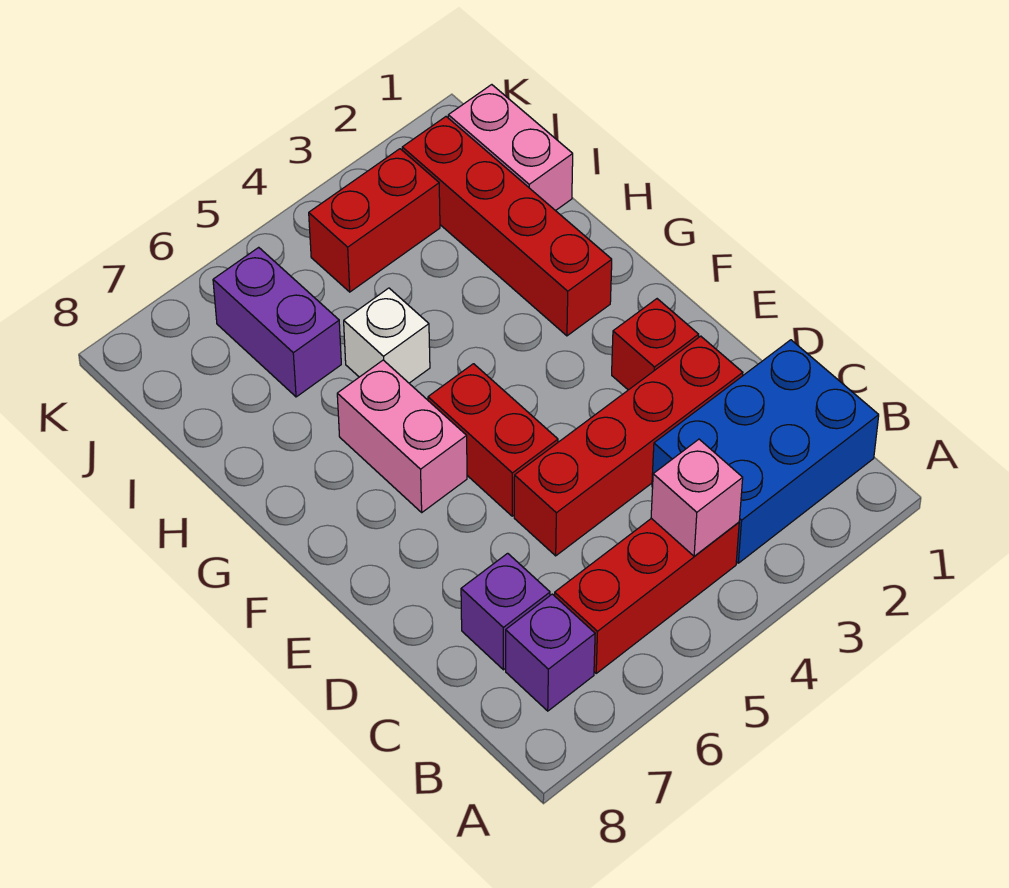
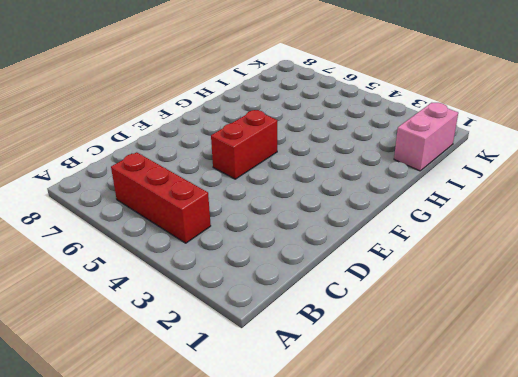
none -> blue brick B1:C3 level 1
none -> purple brick B7 level 1
none -> purple brick C7 level 1

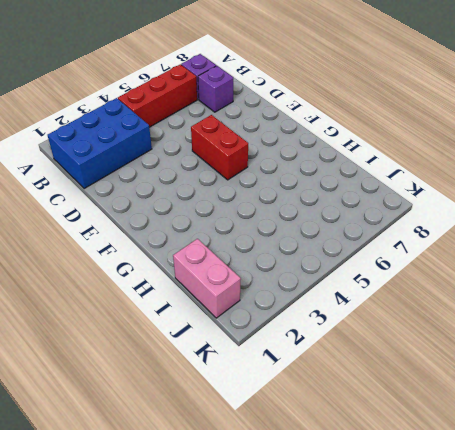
none -> red brick D2:D5 level 1
none -> red brick E2 level 1
none -> pink brick F6:G6 level 1

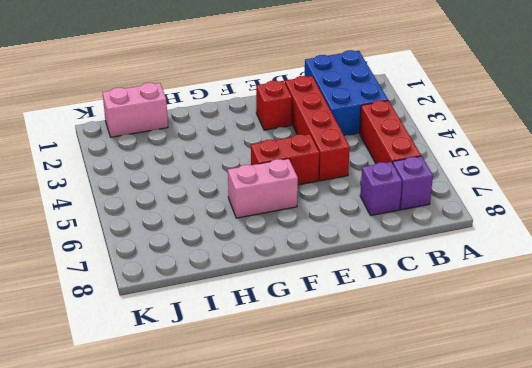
none -> red brick G2:J2 level 1
none -> white brick H5 level 1
none -> purple brick I6:J6 level 1

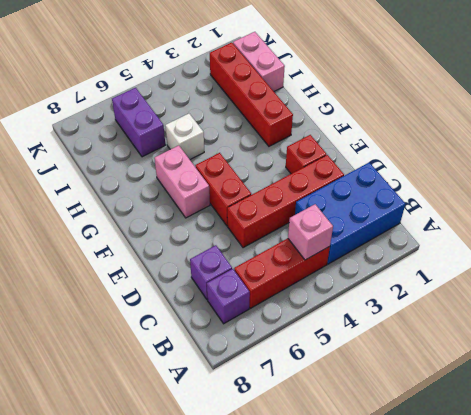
none -> red brick J3:J4 level 1

